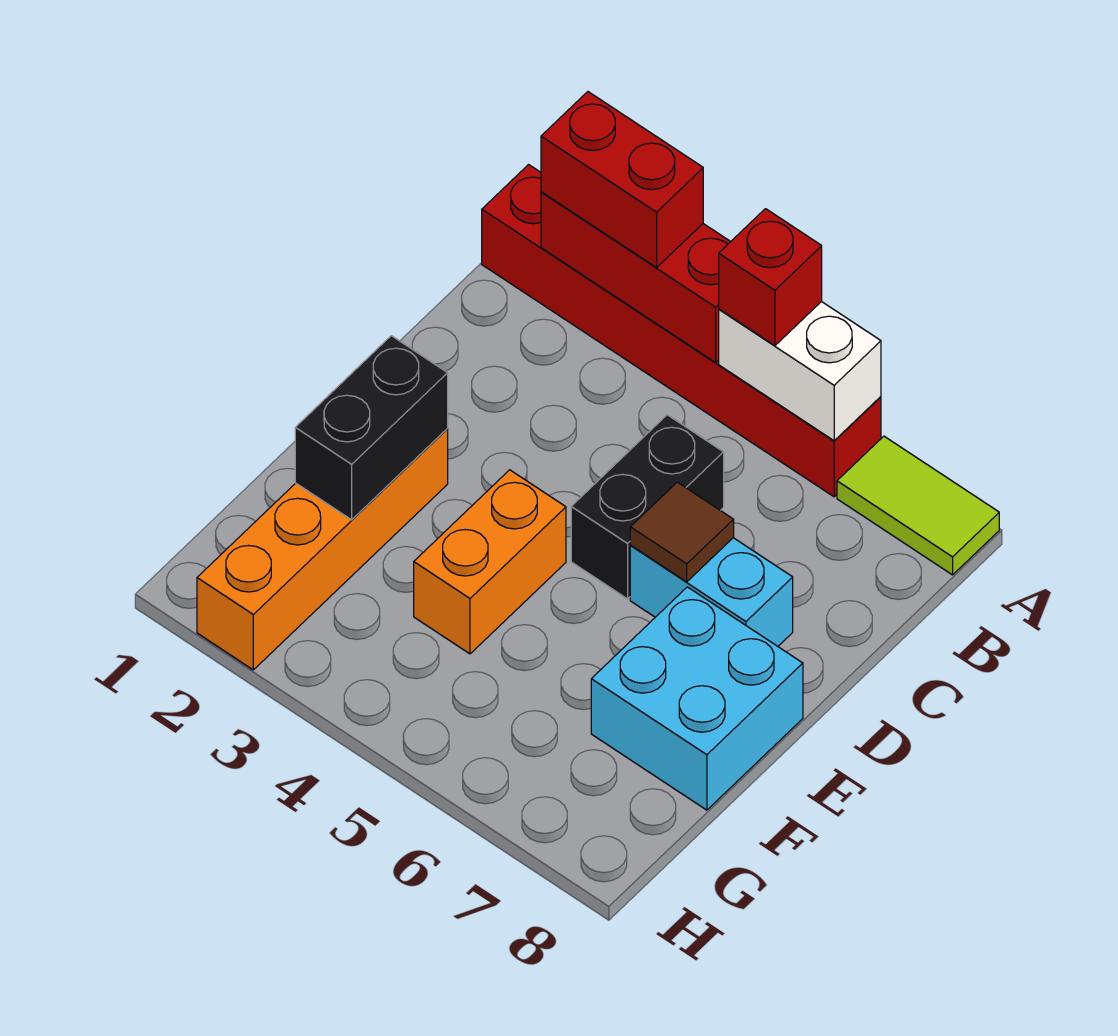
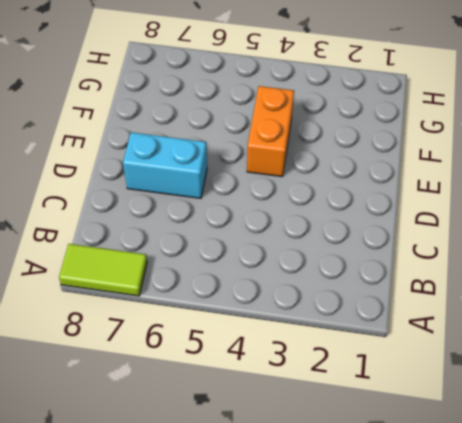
none -> red brick A1:A6 level 1
none -> black brick C5:D5 level 1
none -> orange brick E2:H2 level 1

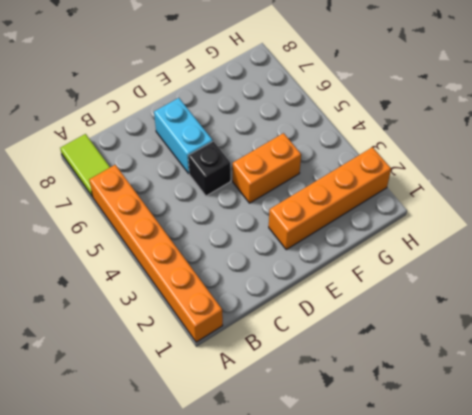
orange brick A1:A6 level 1 -> red brick A1:A6 level 1
black brick D5 level 1 -> black brick C5:D5 level 1
none -> cyan brick E7:F8 level 1
none -> red brick A2:A4 level 2
none -> white brick A5:A6 level 2

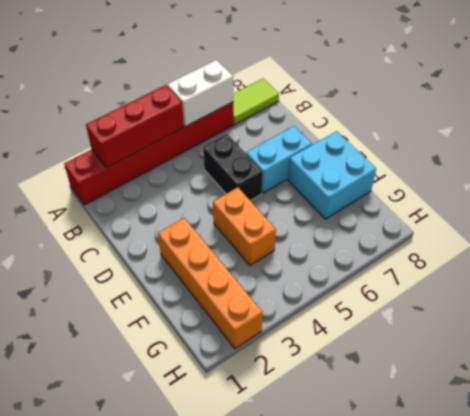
none -> brown tile D6 level 2
none -> black brick E2:F2 level 2
none -> red brick A2:A3 level 3

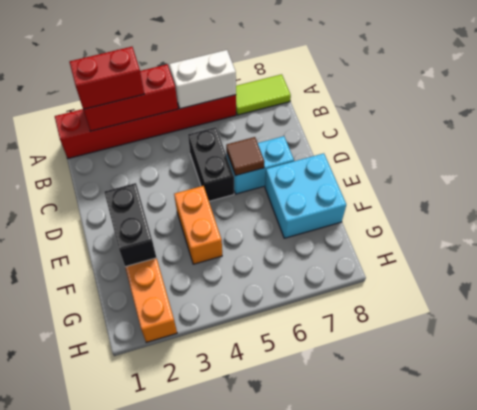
none -> red brick A5 level 3

